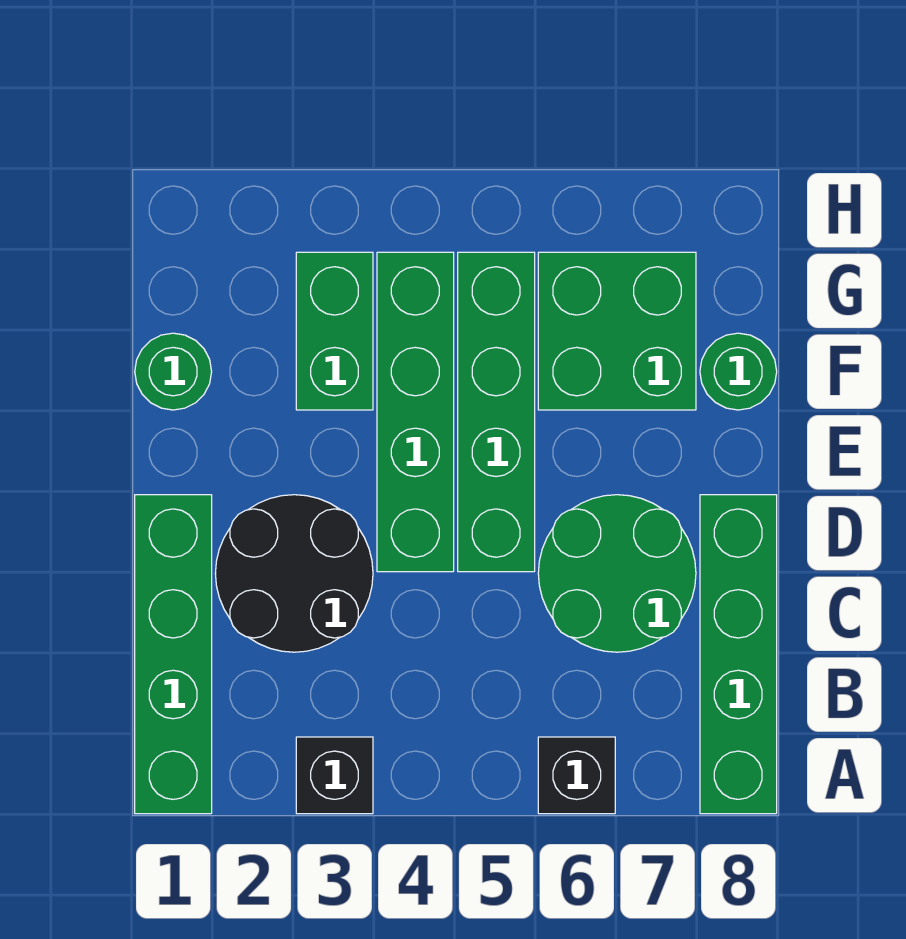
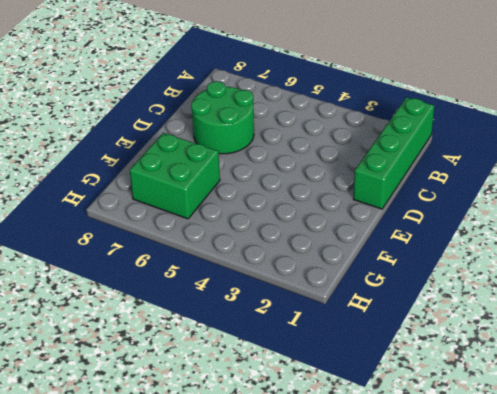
none -> black brick A3 level 1
none -> black brick A6 level 1
none -> green brick A8:D8 level 1

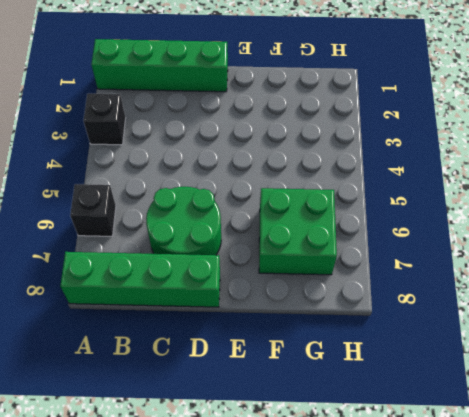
none -> black round brick C2:D3 level 1
none -> green brick D4:G4 level 1
none -> green brick D5:G5 level 1

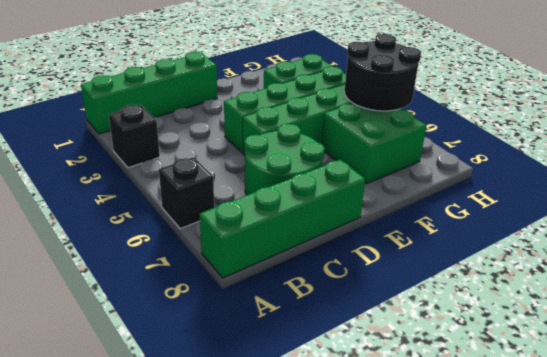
black round brick G5:H6 level 2 -> black round brick C2:D3 level 1
none -> green round brick F1 level 1
none -> green round brick F8 level 1

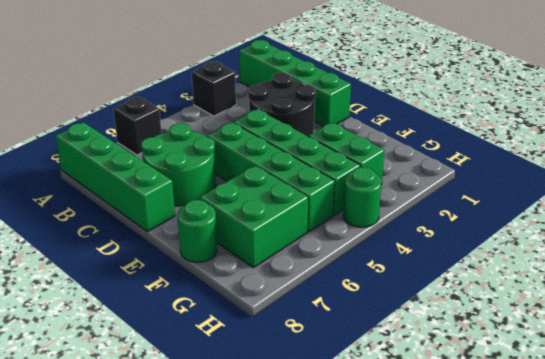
green round brick H4 level 1 -> green round brick F1 level 1

